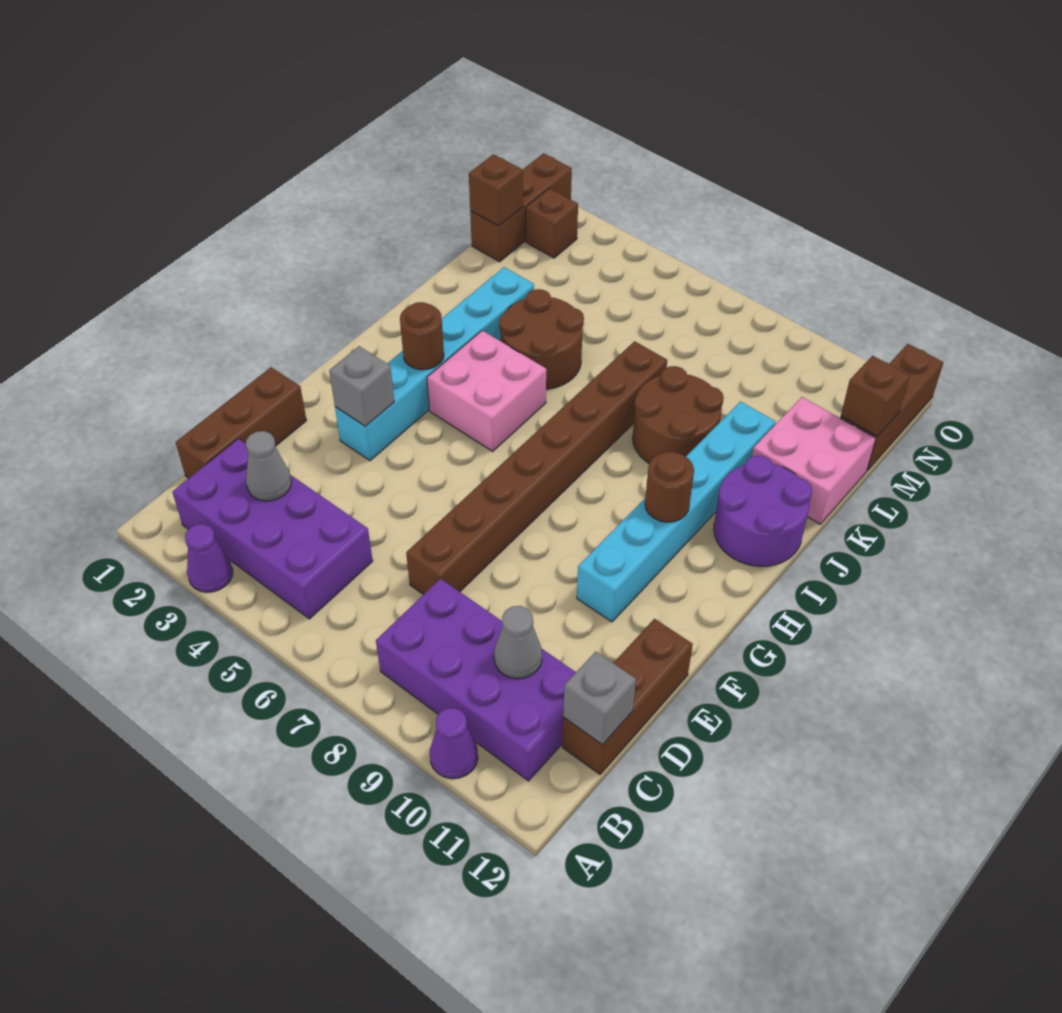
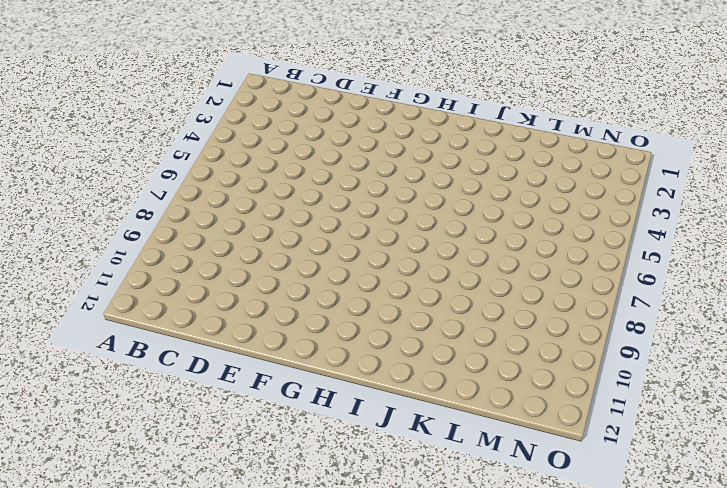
none -> purple cone A3 level 1
none -> purple cone A10 level 1
none -> purple brick B2:C5 level 1

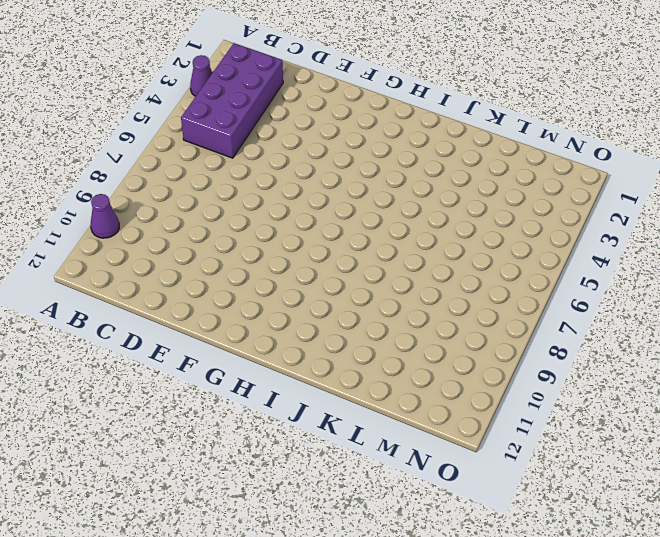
none -> purple brick B8:C11 level 1
none -> brown brick C1:E1 level 1
none -> brown brick C12:E12 level 1

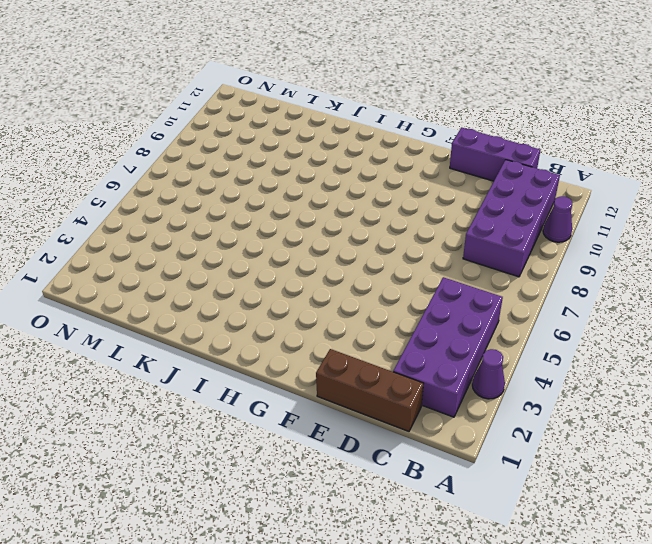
purple brick C12:E12 level 1 -> brown brick C12:E12 level 1
none -> brown brick D7:K7 level 1
none -> cyan brick F3:K3 level 1
none -> cyan brick F10:K10 level 1

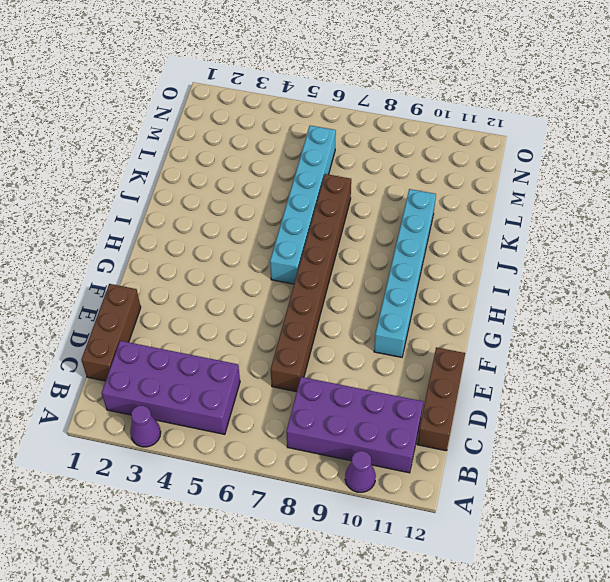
cyan brick H6:M6 level 1 -> cyan brick F3:K3 level 1
none -> pink brick H4:I5 level 1
none -> purple round brick I11:J12 level 1
none -> brown round brick J4:K5 level 1

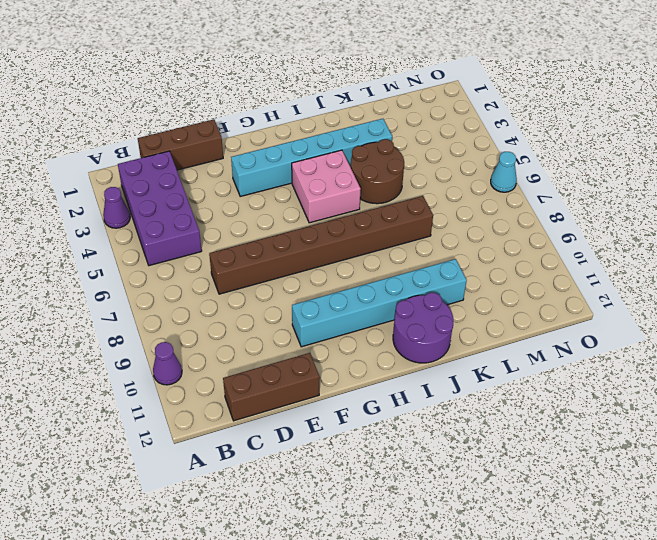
cyan cone O6 level 1 -> none
none -> purple brick B8:C11 level 1
none -> brown round brick J8:K9 level 1
none -> pink brick K11:L12 level 1

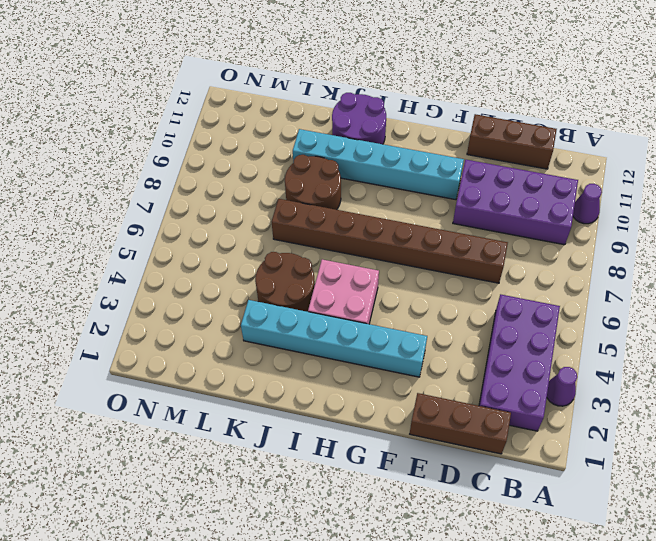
purple brick B9:E10 level 1 -> purple brick B8:C11 level 1
none -> pink brick K11:L12 level 1
none -> brown brick M1:O1 level 1
none -> brown brick M12:O12 level 1

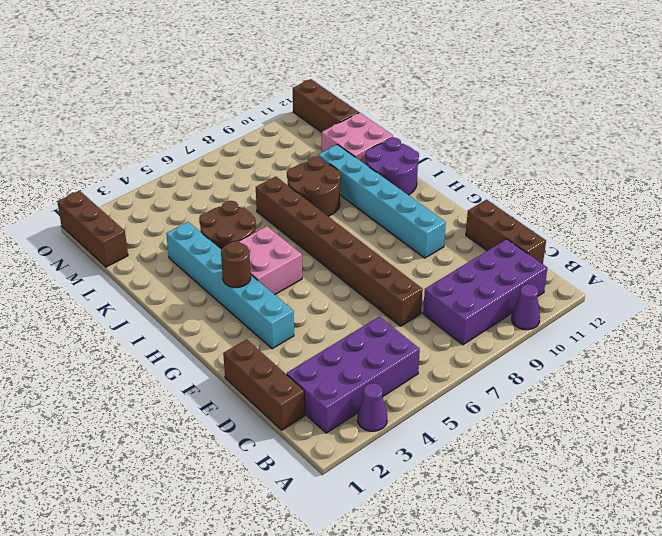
none -> brown brick N2 level 1
none -> grey cone C3 level 2
none -> grey cone C10 level 2

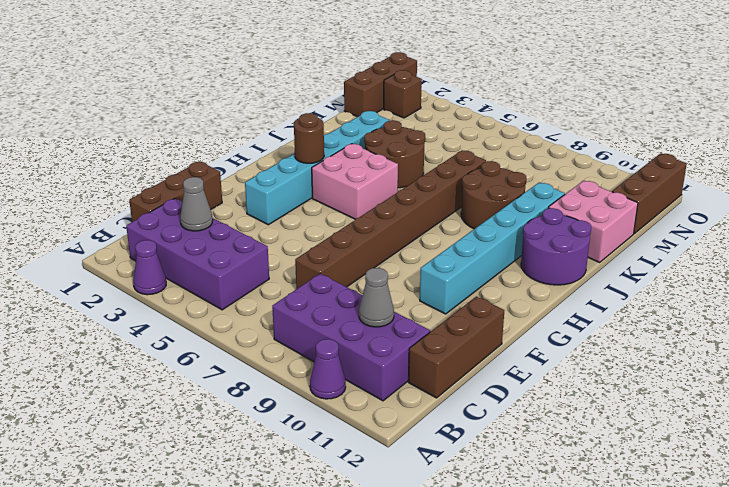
none -> grey brick C12 level 2
none -> grey brick F3 level 2
none -> brown round brick H10 level 2

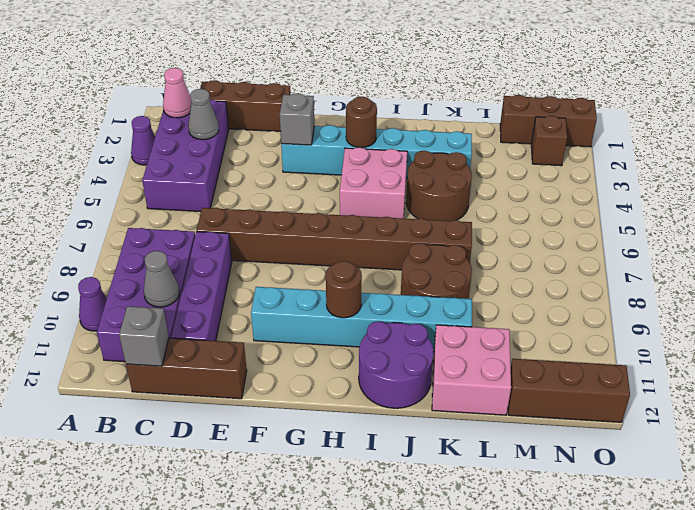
pink cone B2 level 2 -> none
purple brick D8:D11 level 1 -> none
none -> brown brick M1 level 2
none -> brown brick M12 level 2

